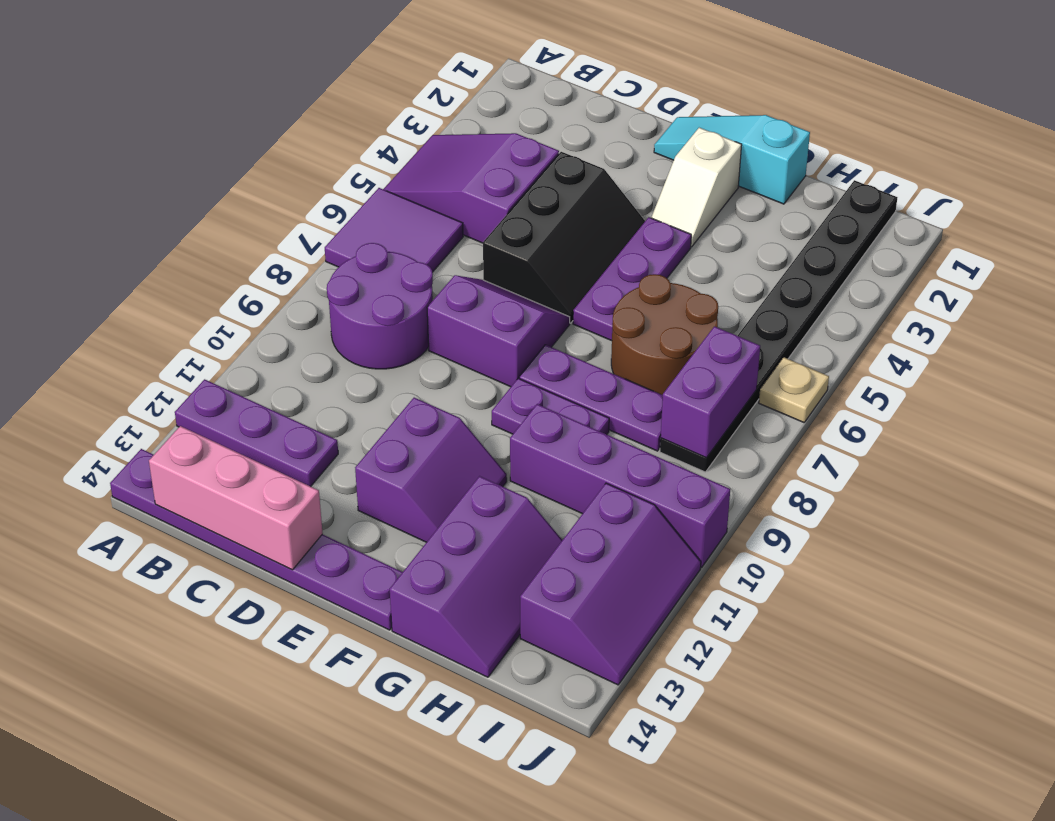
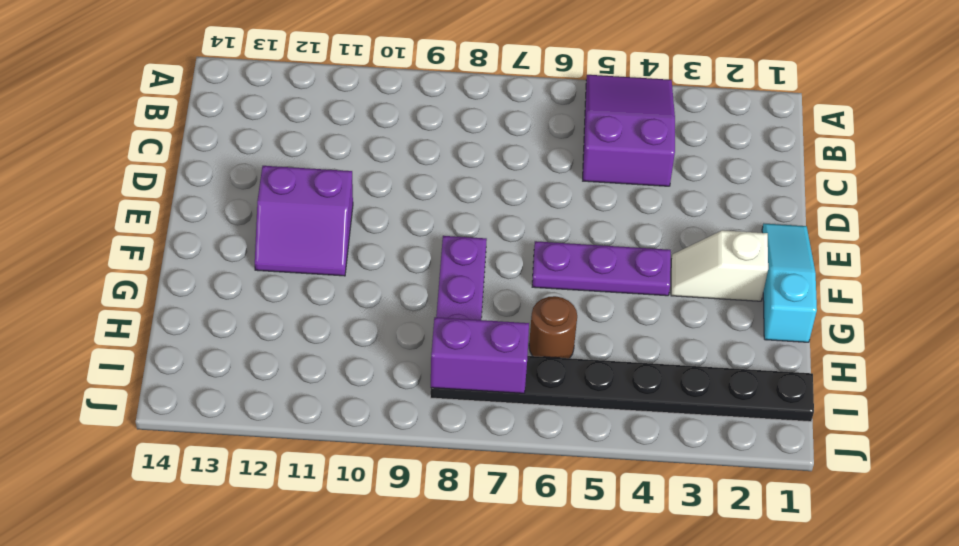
brown round brick H6 level 1 -> brown round brick G6:H7 level 1
none -> purple tile A6:B7 level 1
none -> purple plate A12:C12 level 1
none -> purple plate A14:F14 level 1

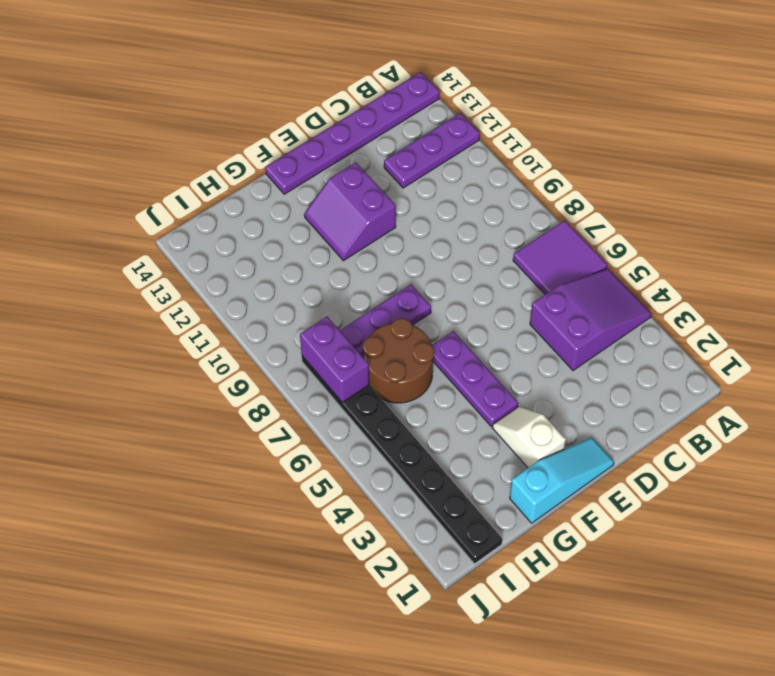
none -> purple round brick B8:C9 level 1
none -> black slope D4:E6 level 1 top D
none -> purple slope D7:E8 level 1 top 8

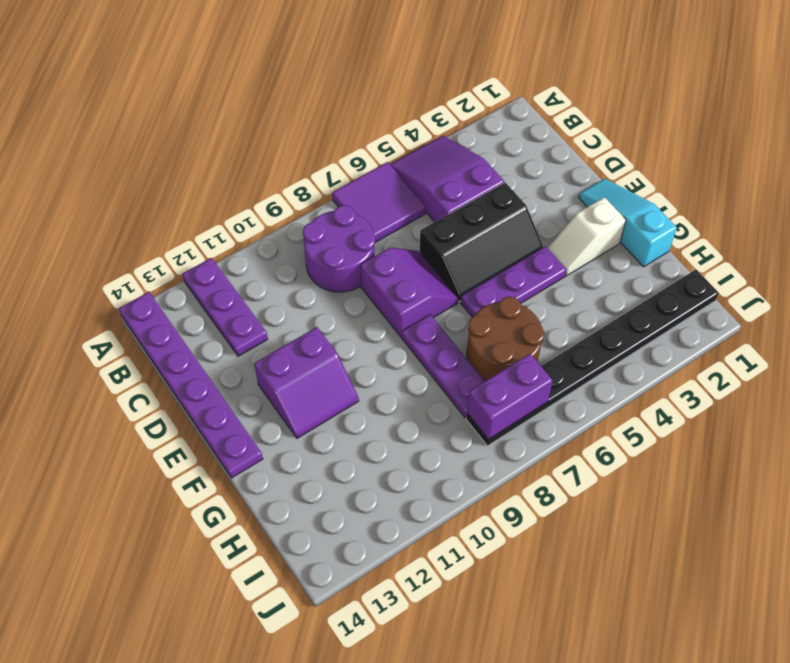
none -> purple plate F9:G9 level 1
none -> purple brick G10:J10 level 1
none -> purple slope G12:H14 level 1 top G

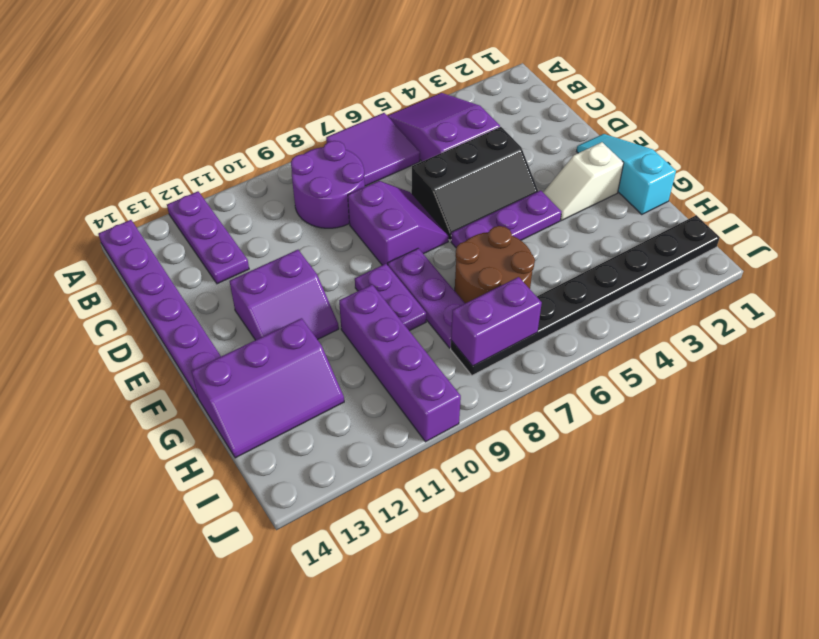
none -> purple slope I11:J13 level 1 top I
none -> tan plate J6 level 1
none -> pink brick B14:D14 level 2

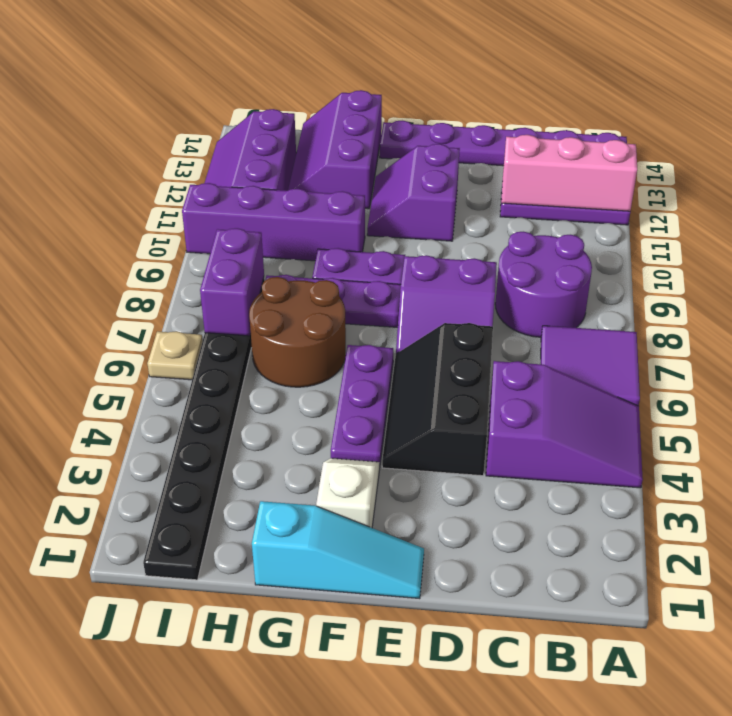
pink brick A12:C12 level 2 -> pink brick B14:D14 level 2

